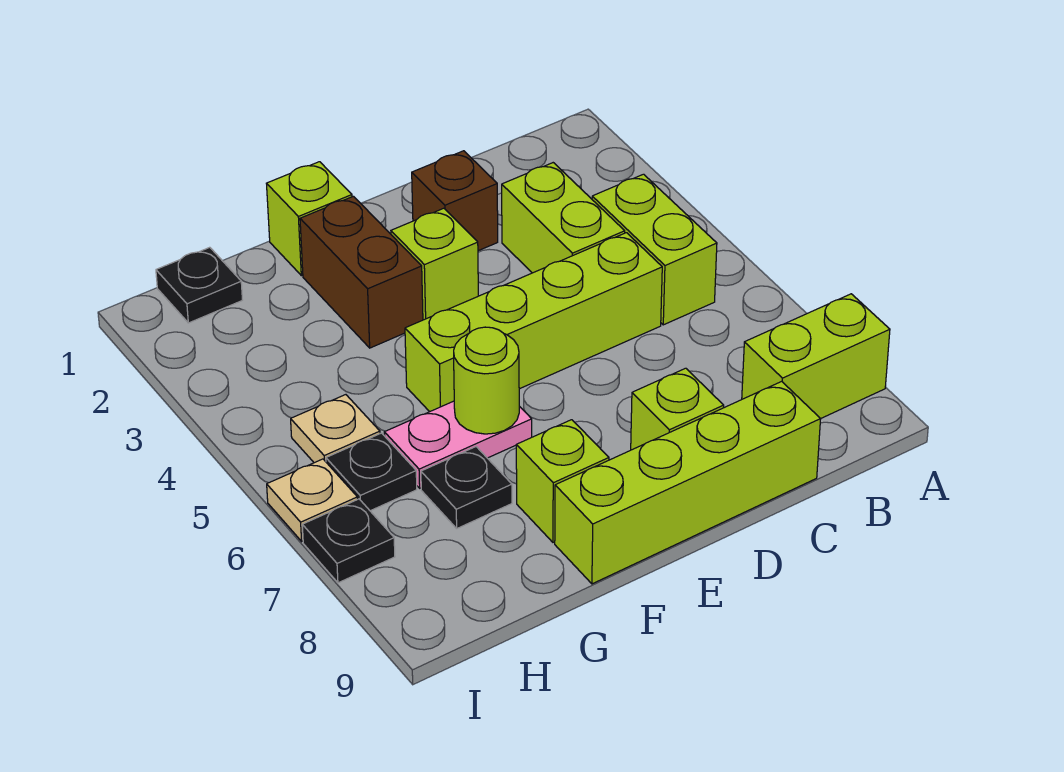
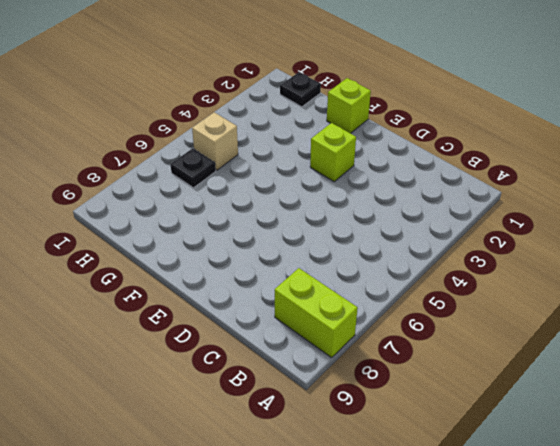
tan brick H5 level 1 -> tan plate H5 level 1
none -> lime brick B4:B5 level 1
none -> lime brick C3:C4 level 1
none -> lime brick C5:F5 level 1

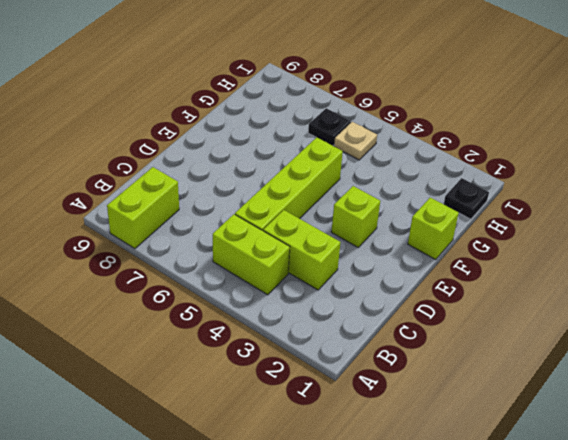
none -> lime brick C9:F9 level 1
none -> brown brick D2 level 1
none -> lime brick D8 level 1

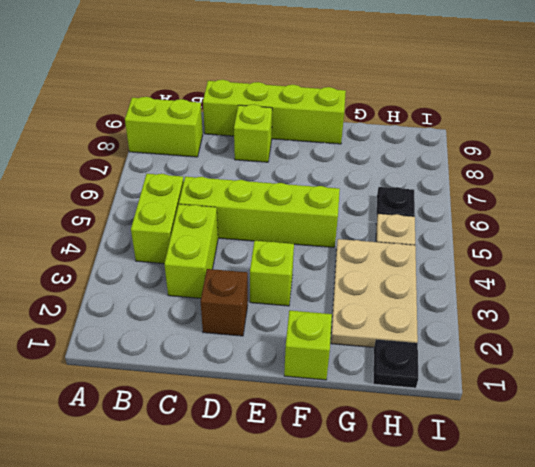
tan plate G2:H4 level 1 -> none
none -> brown brick F2:F3 level 1
none -> pink plate F6:G6 level 1
none -> lime brick F8 level 1

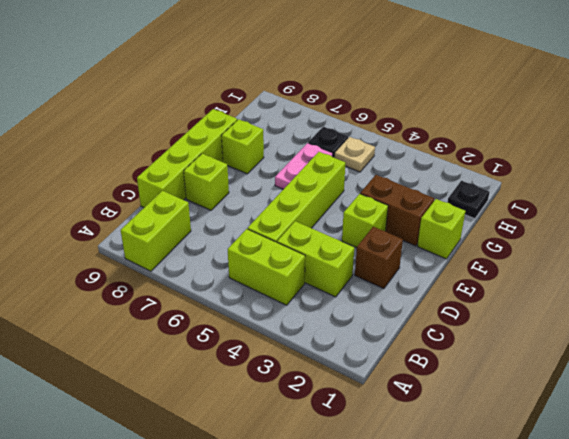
none -> black plate G7 level 1
none -> tan plate I6 level 1
none -> black plate I7 level 1

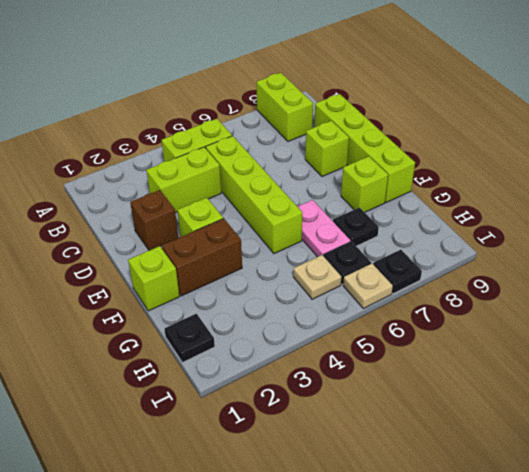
none -> lime round brick F6 level 2

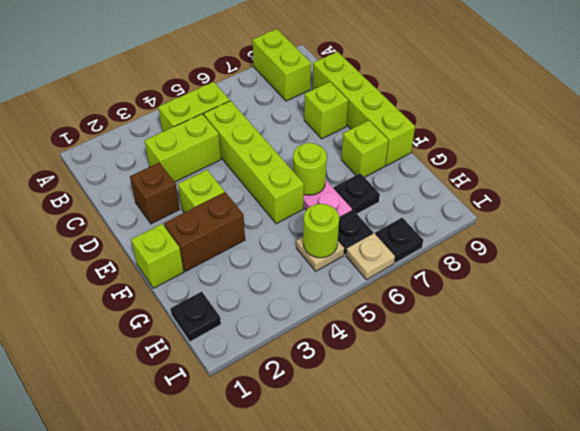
lime round brick H5 level 2 -> none

